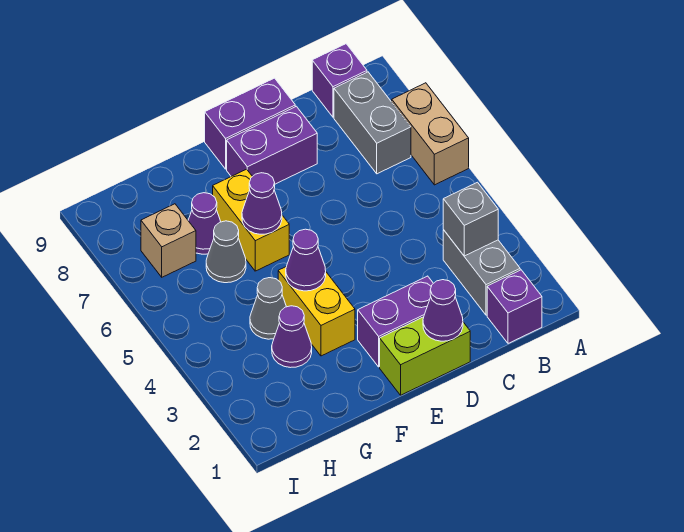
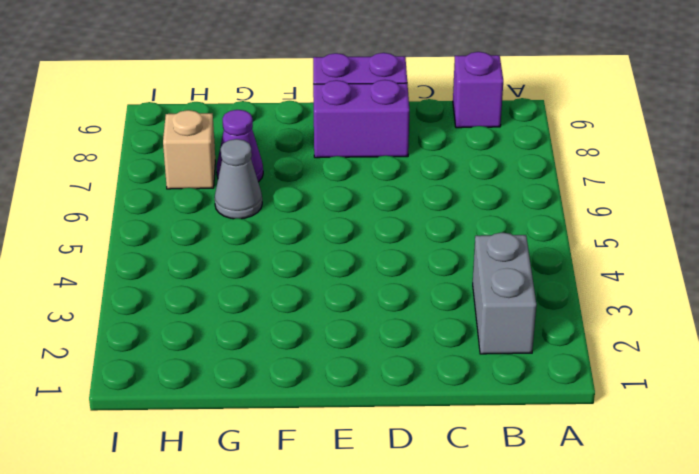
none -> tan brick A6:A7 level 1
none -> purple brick B1 level 1
none -> grey brick B7:B8 level 1

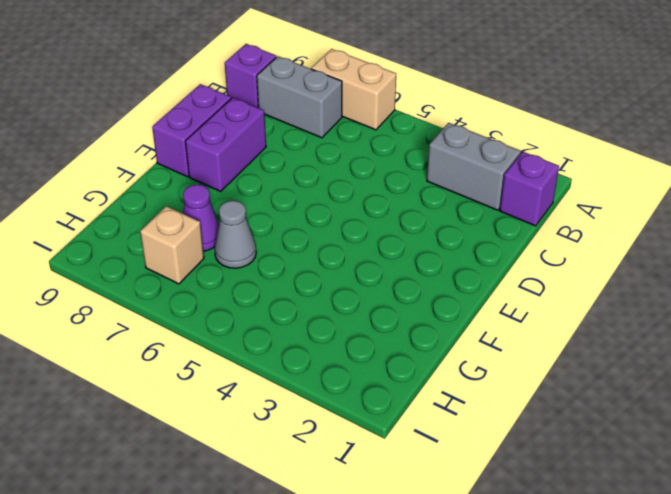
none -> lime brick D1:E1 level 1
none -> purple brick D2:E2 level 1
none -> yellow brick F3:F4 level 1

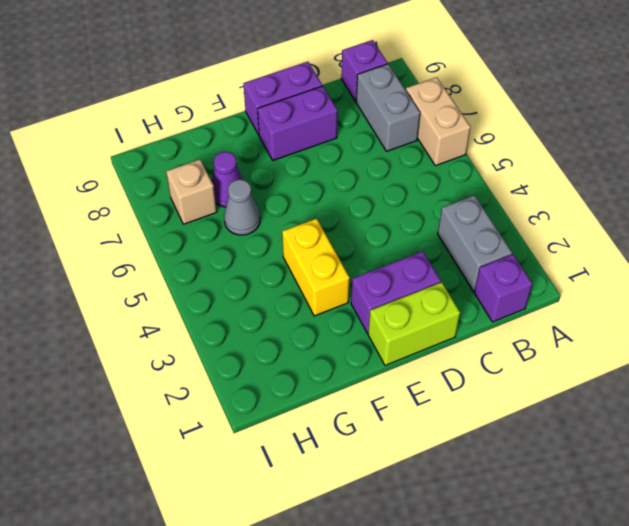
none -> yellow brick F6:F7 level 1
none -> purple cone G3 level 1
none -> grey cone G4 level 1

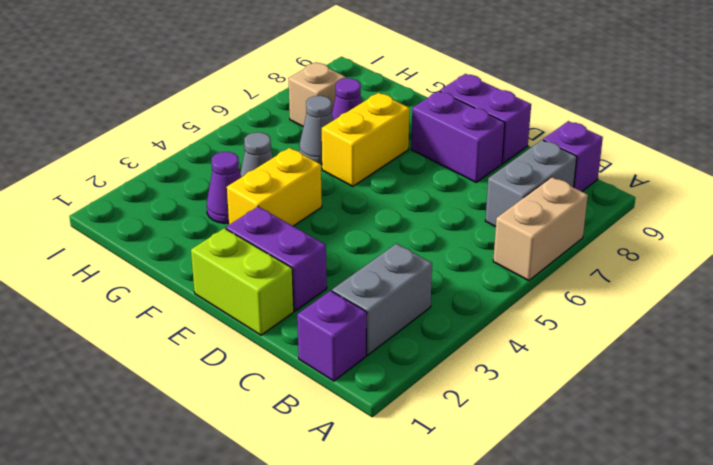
none -> grey brick B3 level 2
none -> purple cone D1 level 2
none -> purple cone F4 level 2

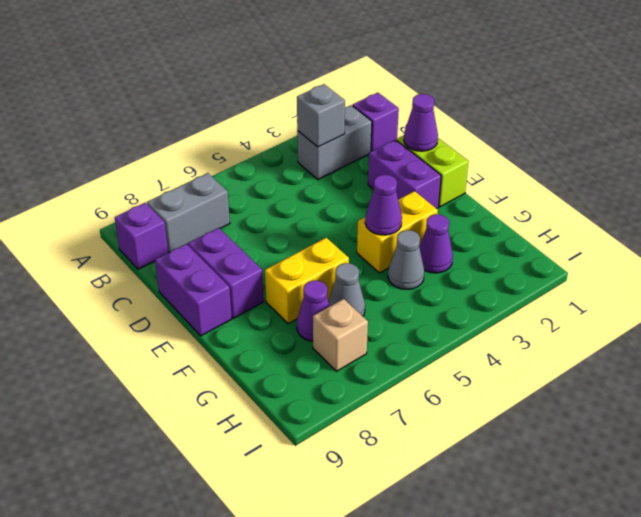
none -> tan brick A6:A7 level 1
none -> purple cone F6 level 2

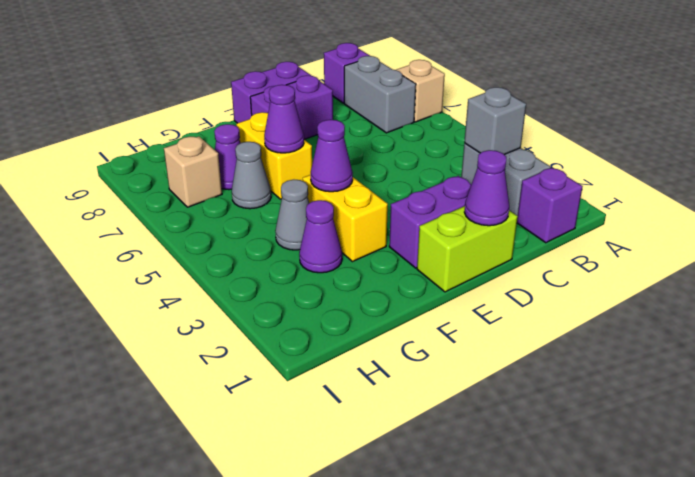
tan brick A7 level 1 -> tan brick A6:A7 level 1

